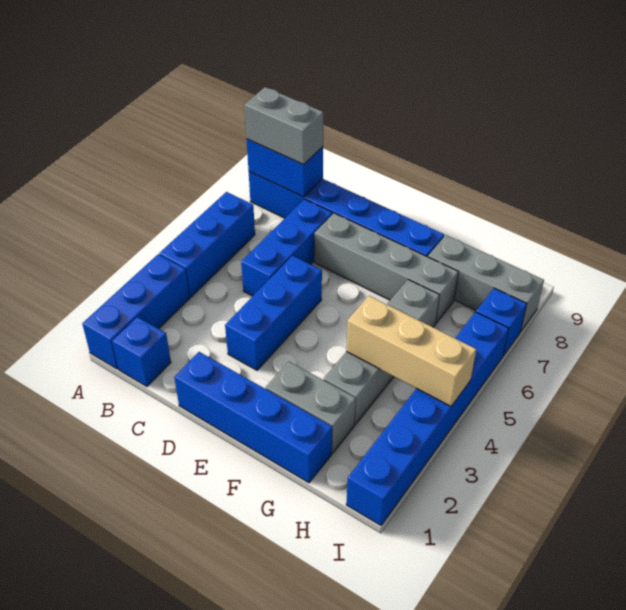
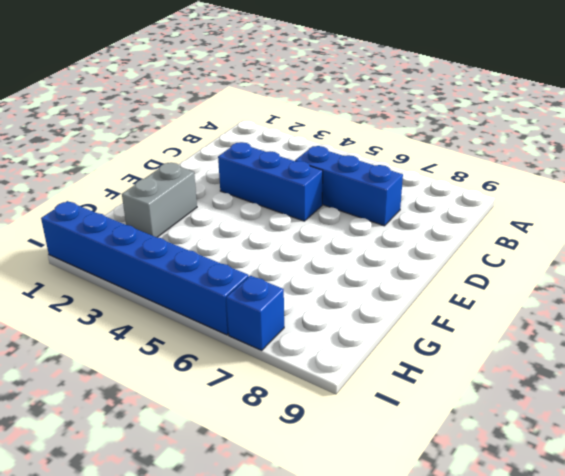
none -> blue brick A1:A3 level 1
none -> blue brick A4:A6 level 1
none -> blue brick A8:F8 level 1

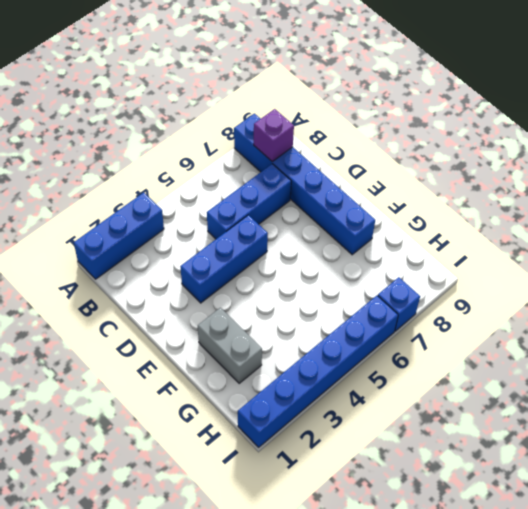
purple brick B8 level 2 -> blue brick A8:B8 level 2
none -> blue brick A4:A6 level 1
none -> blue brick B1 level 1
none -> blue brick D1:G1 level 1

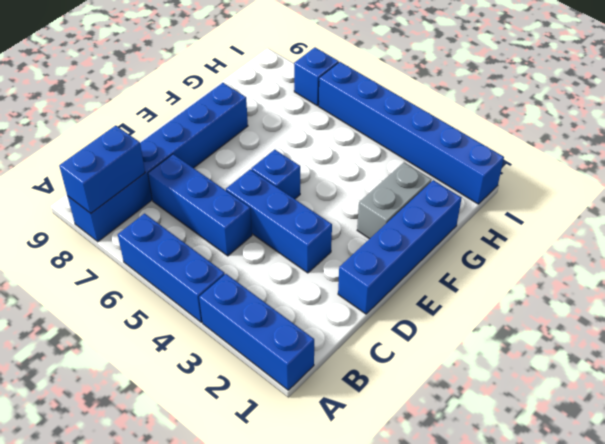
blue brick E5 level 1 -> blue brick B1 level 1
none -> grey brick D7:G7 level 1
none -> grey brick G3:G6 level 1
none -> grey brick G8:I8 level 1

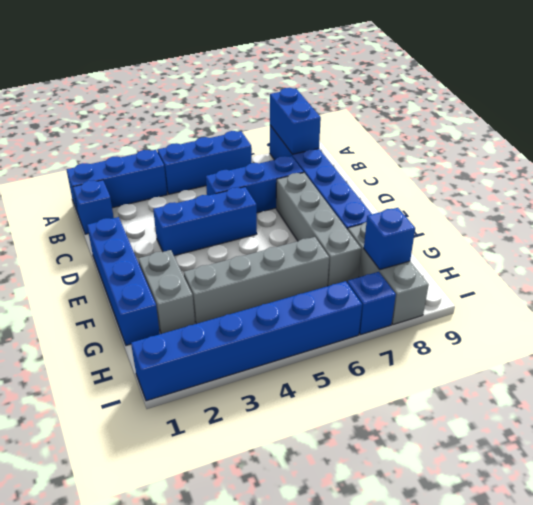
blue brick H8 level 2 -> none
none -> tan brick G4:I4 level 2
none -> grey brick A8:B8 level 3

